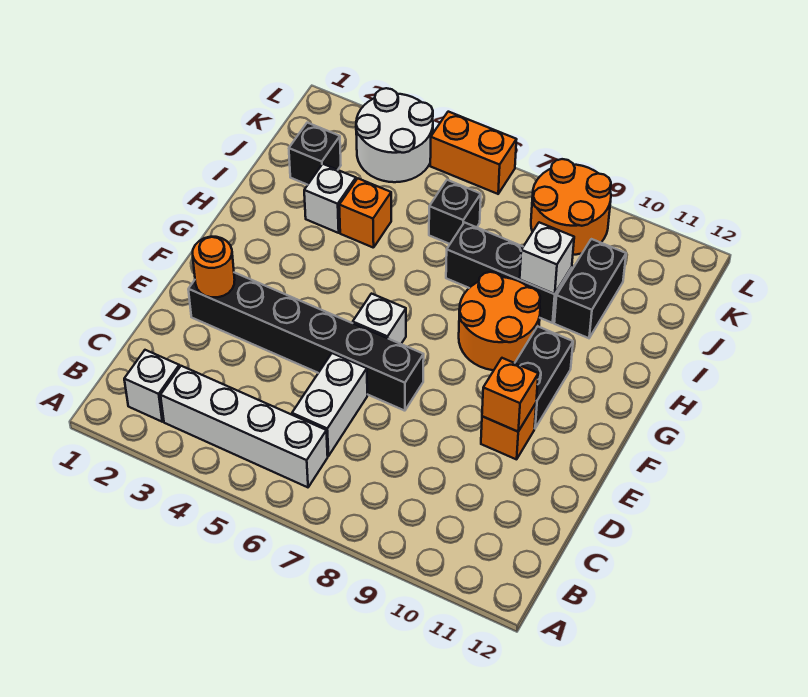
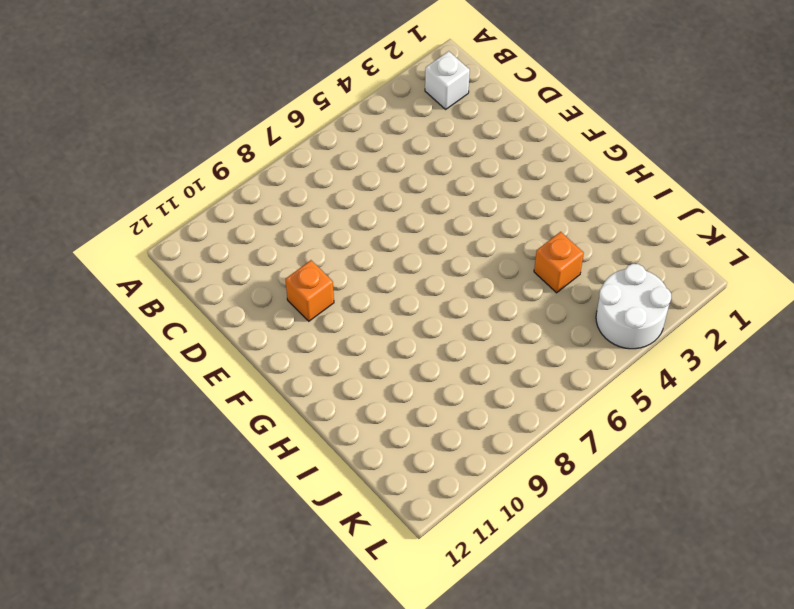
none -> white brick B3:B6 level 1
none -> white brick C6:D6 level 1
none -> black brick E2:E7 level 1

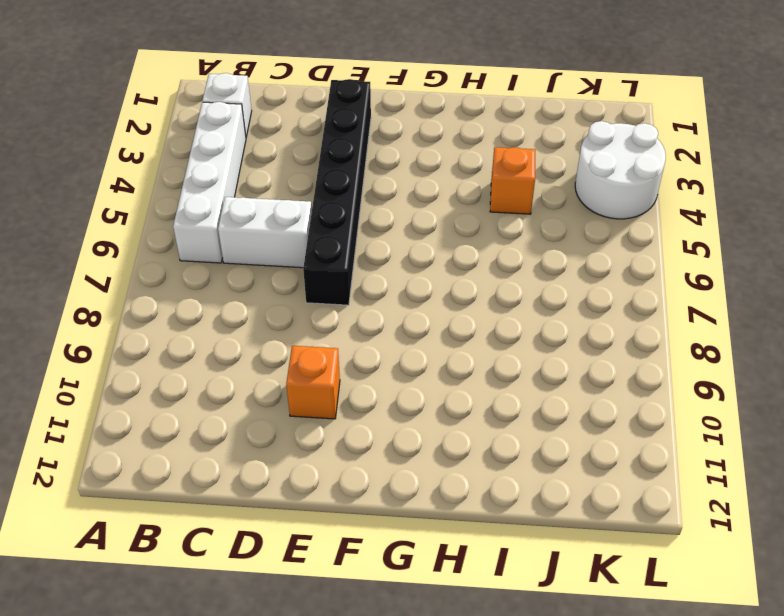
none -> white brick F6 level 1
none -> black brick F10:G10 level 1
none -> orange round brick G8:H9 level 1

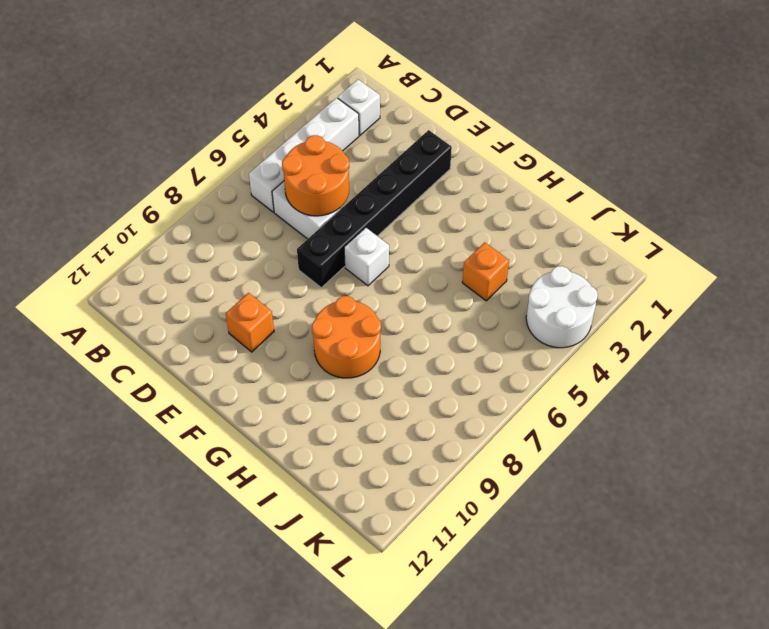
orange round brick C5:D6 level 2 -> orange round brick K8:L9 level 1
none -> black brick F10:G10 level 1
none -> white brick I3 level 1
none -> black brick I7:I9 level 1

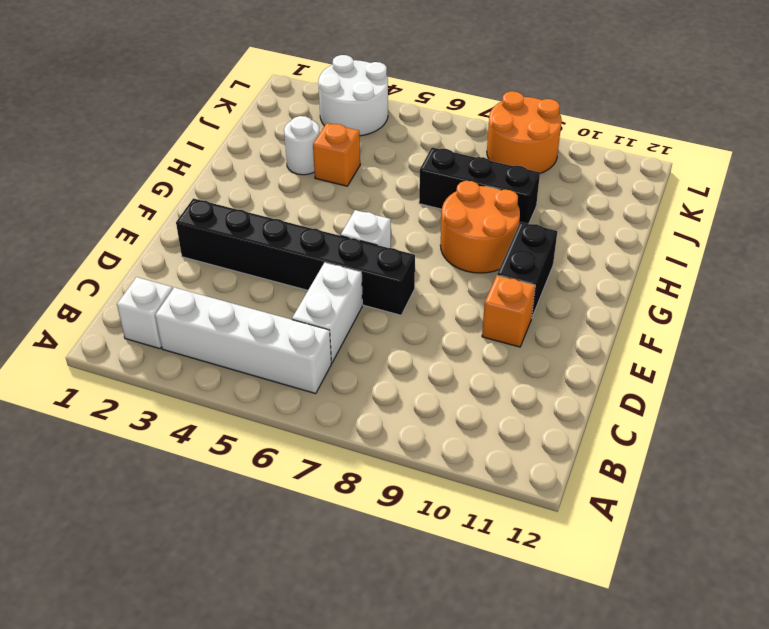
white round brick I3 level 1 -> white brick I3 level 1
none -> black brick I10:J10 level 1
none -> black brick J2 level 1
none -> black brick J6 level 1

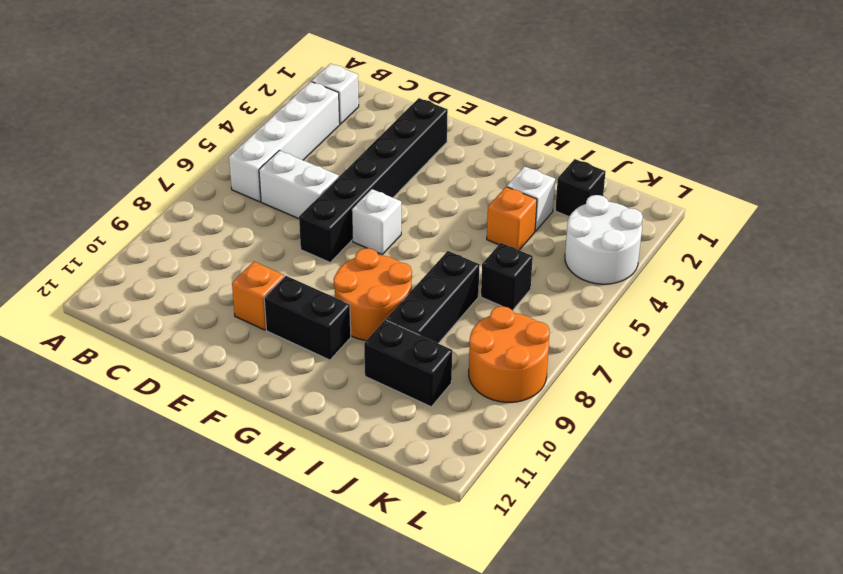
none -> orange brick L5:L6 level 1
none -> orange round brick E2 level 2
none -> orange brick E10 level 2

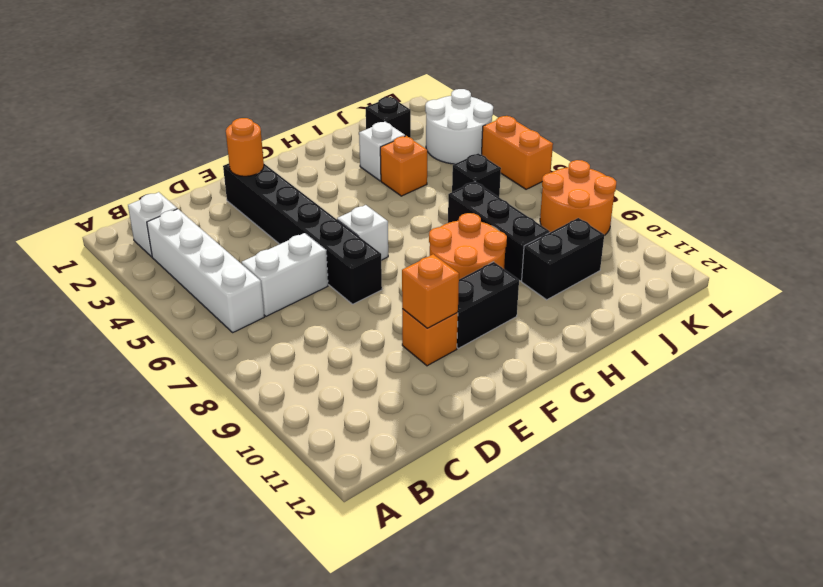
none -> white brick I9 level 2

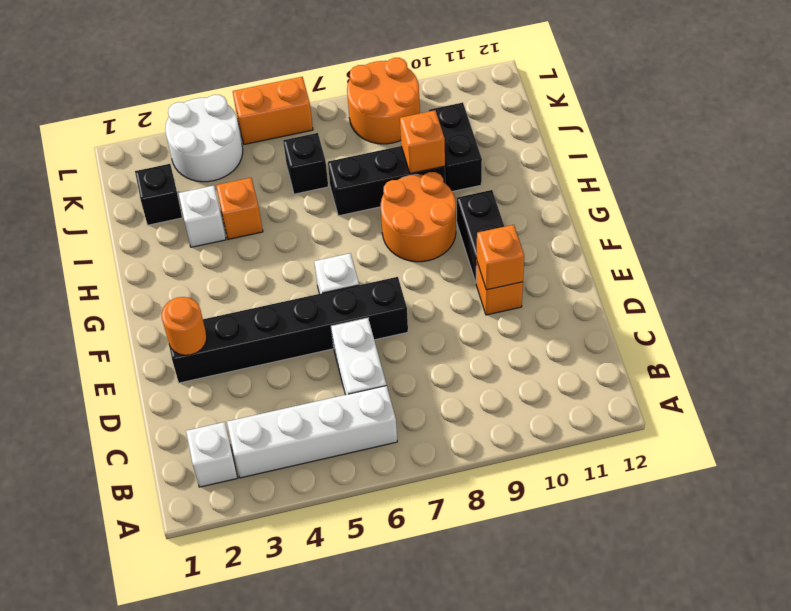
orange brick I9 level 2 -> white brick I9 level 2

